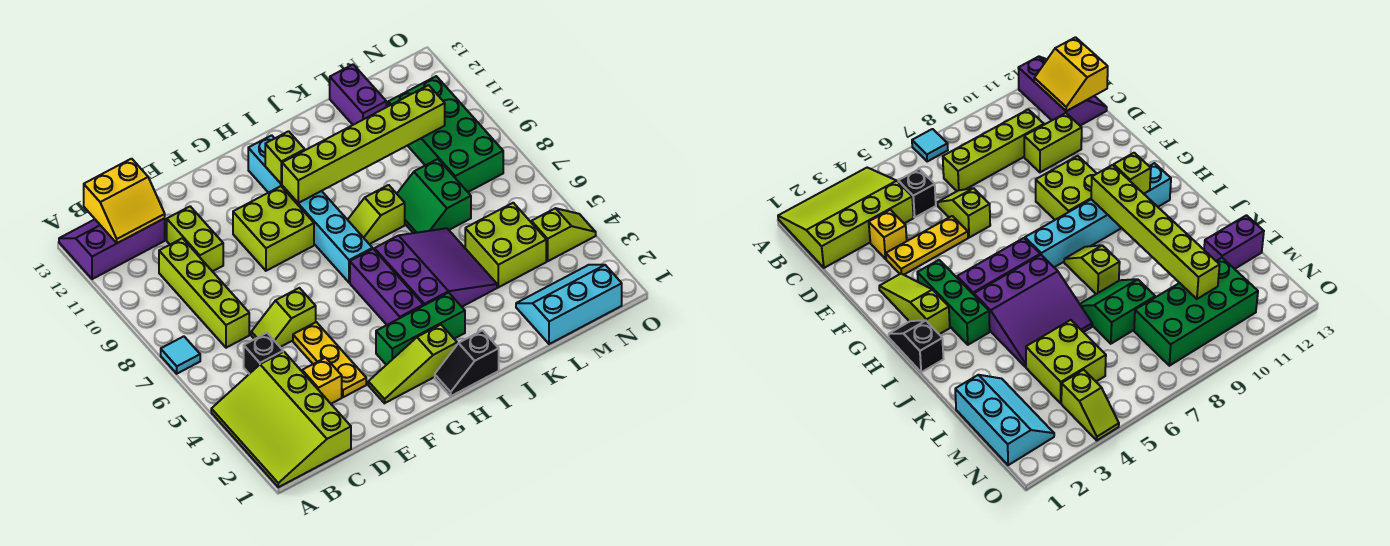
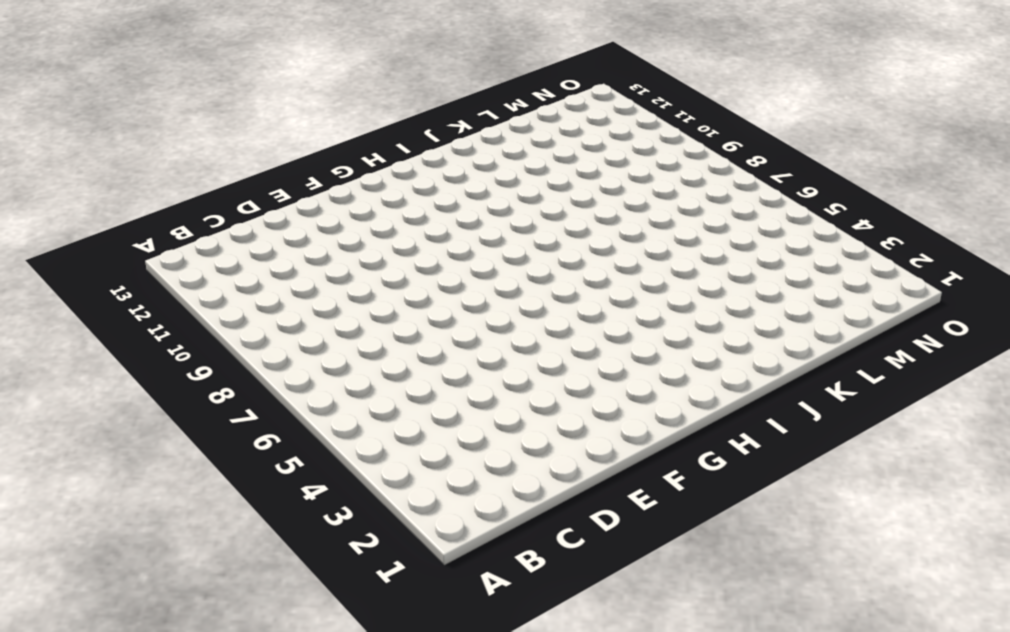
none -> lime slope A1:C4 level 1 top C
none -> cyan tile A7 level 1
none -> purple slope A12:C13 level 1 top 12

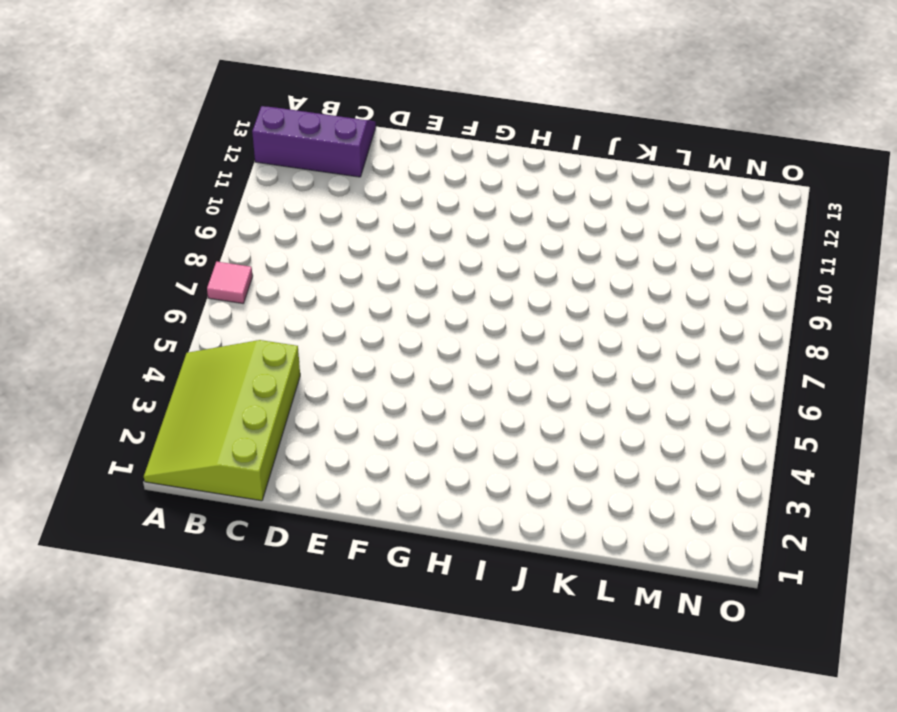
pink tile A7 level 1 -> cyan tile A7 level 1
none -> black brick C5 level 1
none -> lime brick C7:C10 level 1
none -> yellow brick D3 level 1

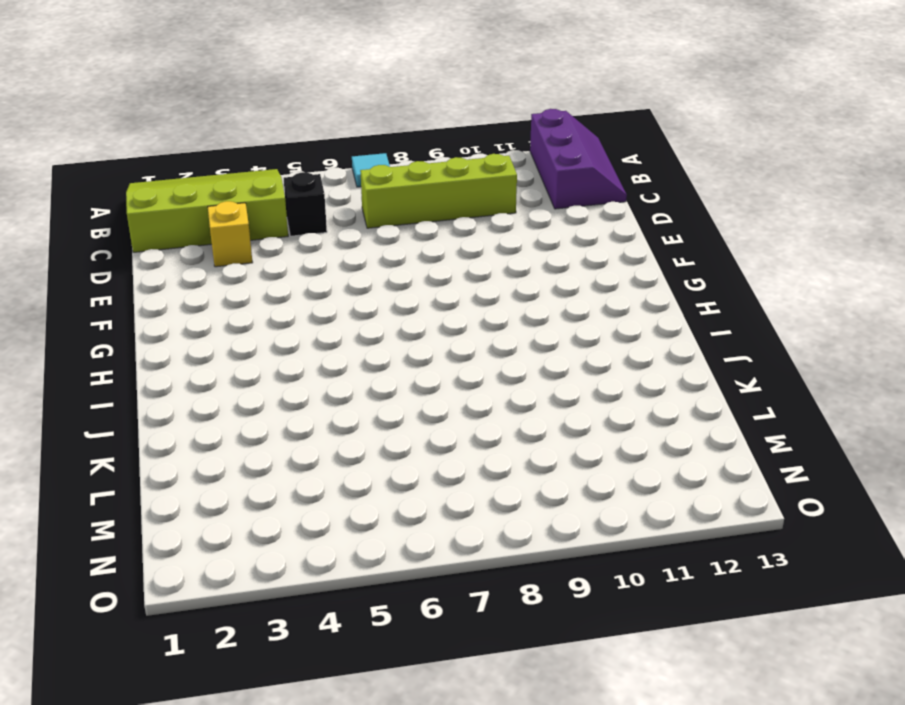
none -> lime slope D6:E6 level 1 top E
none -> lime brick D10:D11 level 1
none -> yellow plate E3:E5 level 1

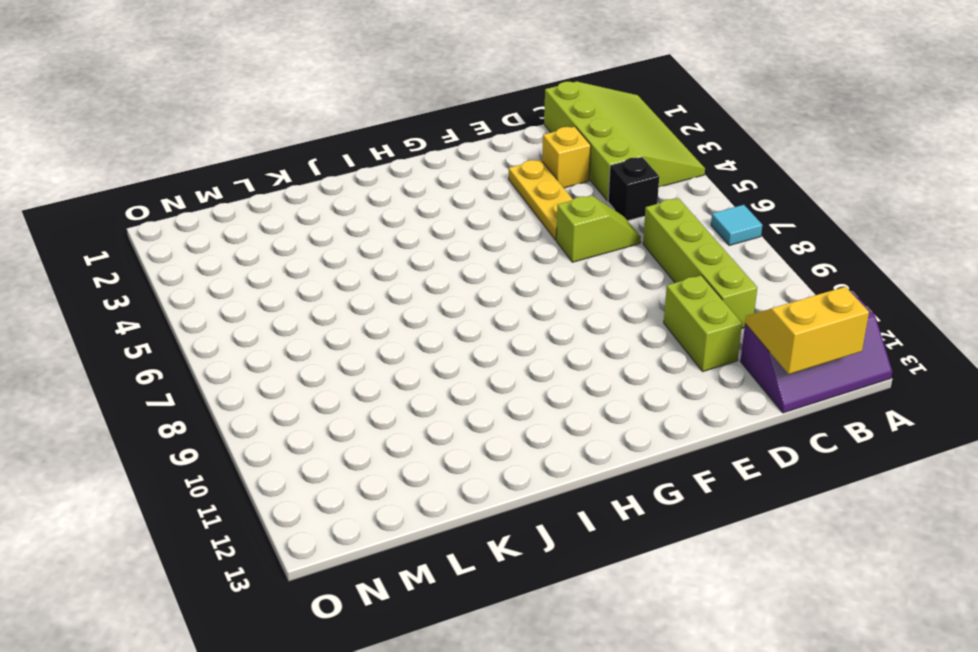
none -> lime slope F2:H2 level 1 top H
none -> lime brick F9:G10 level 1
none -> green brick G3:I3 level 1

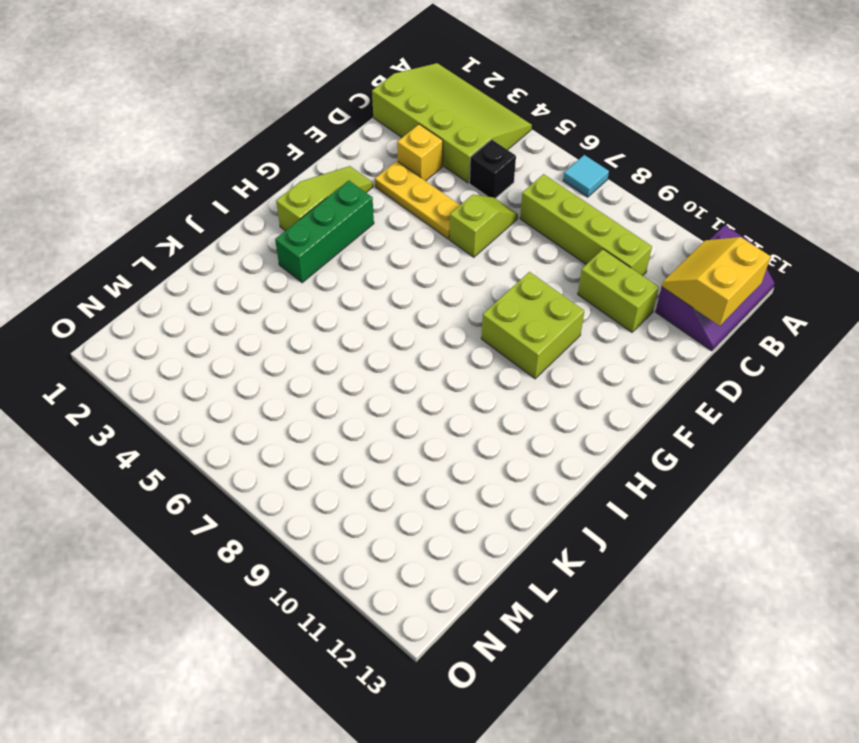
none -> black slope H1:I1 level 1 top I
none -> purple brick H4:H6 level 1
none -> cyan brick H7:H12 level 1

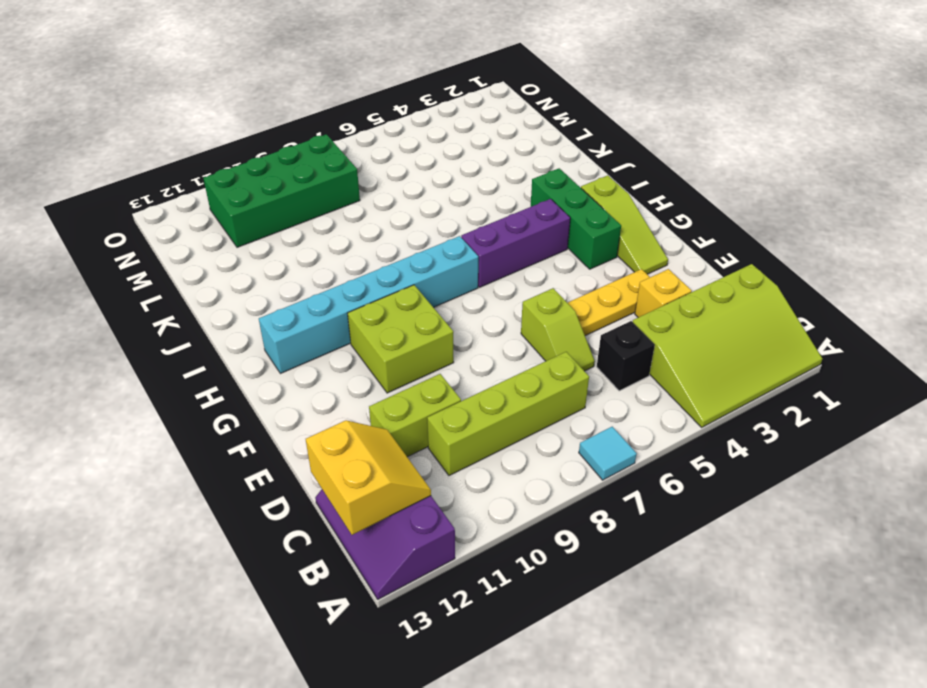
none -> black slope H1:I1 level 1 top I
none -> purple slope I4:K6 level 1 top I
none -> lime slope I8:J8 level 1 top J

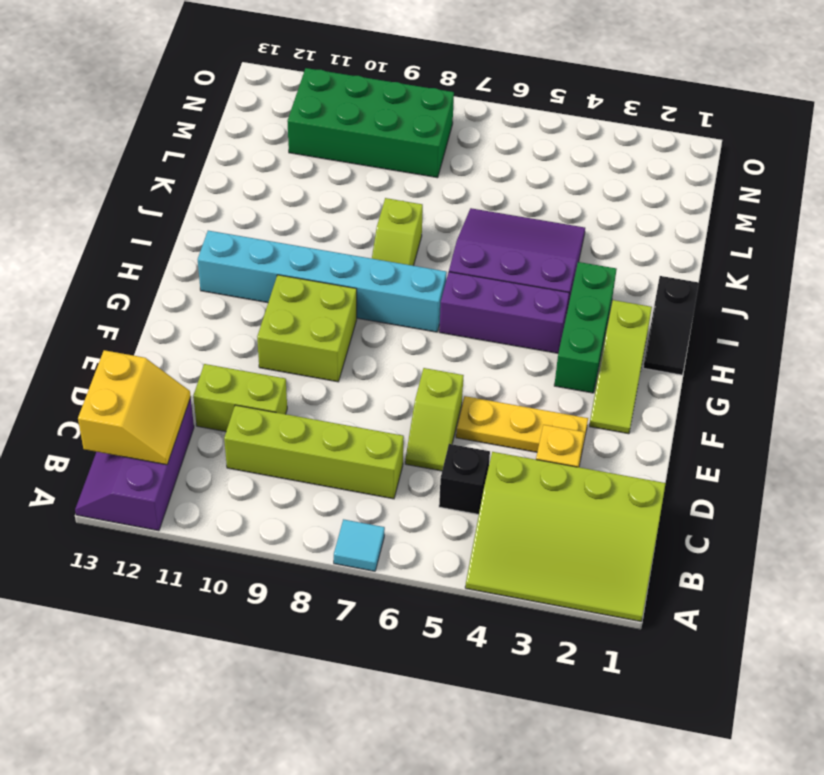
none -> green slope K7:L8 level 1 top L
none -> cyan slope L1:N2 level 1 top 1
none -> lime brick L4:M5 level 1

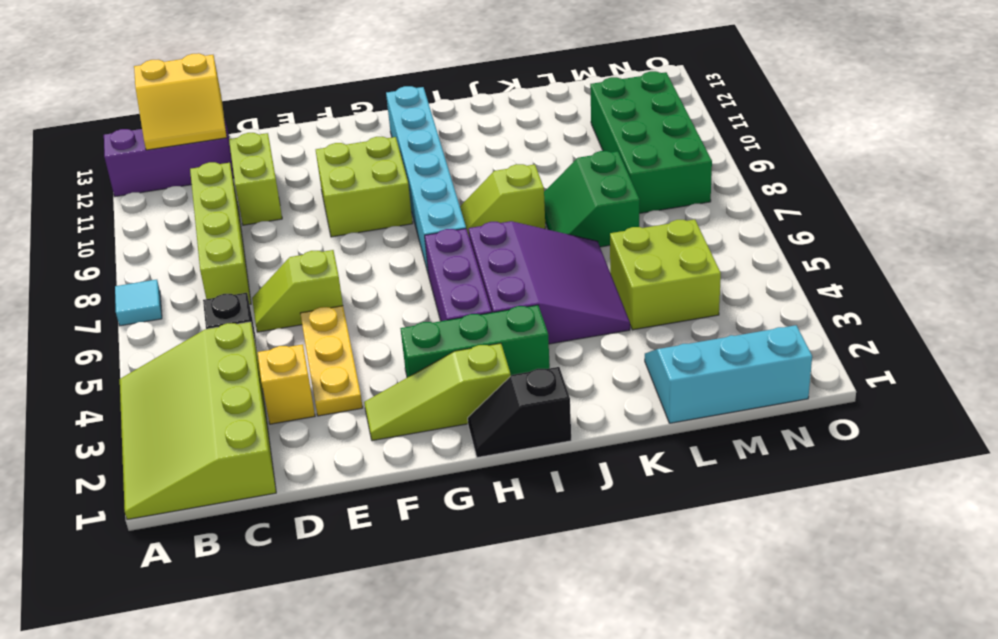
none -> purple brick L12:L13 level 1
none -> lime slope N4:O4 level 1 top N
none -> lime brick H10:M10 level 2

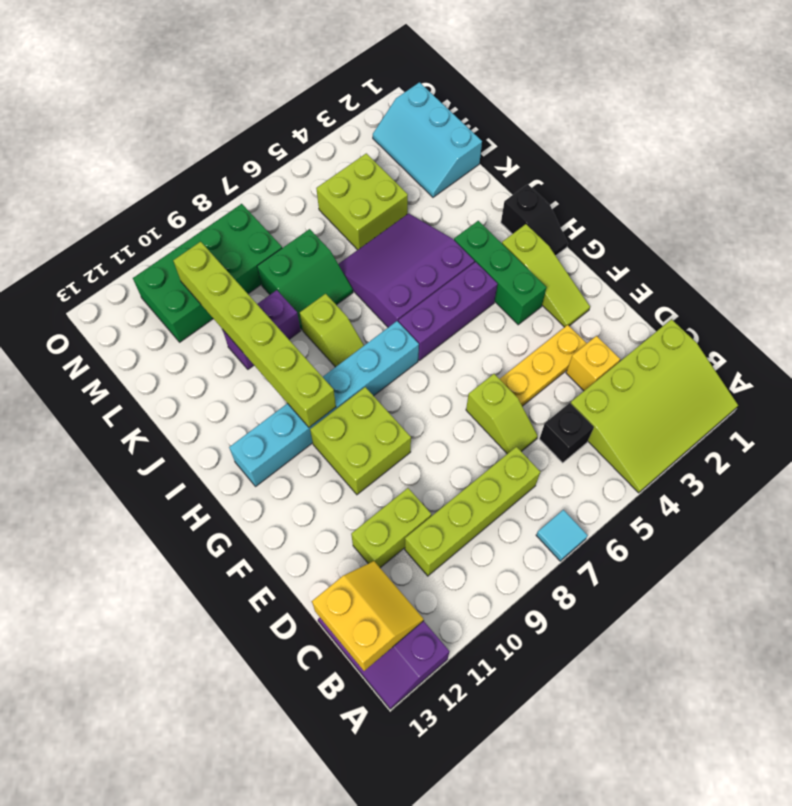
purple brick K9:K10 level 1 -> purple brick L12:L13 level 1
none -> lime slope N4:O4 level 1 top N
none -> lime brick H11 level 2

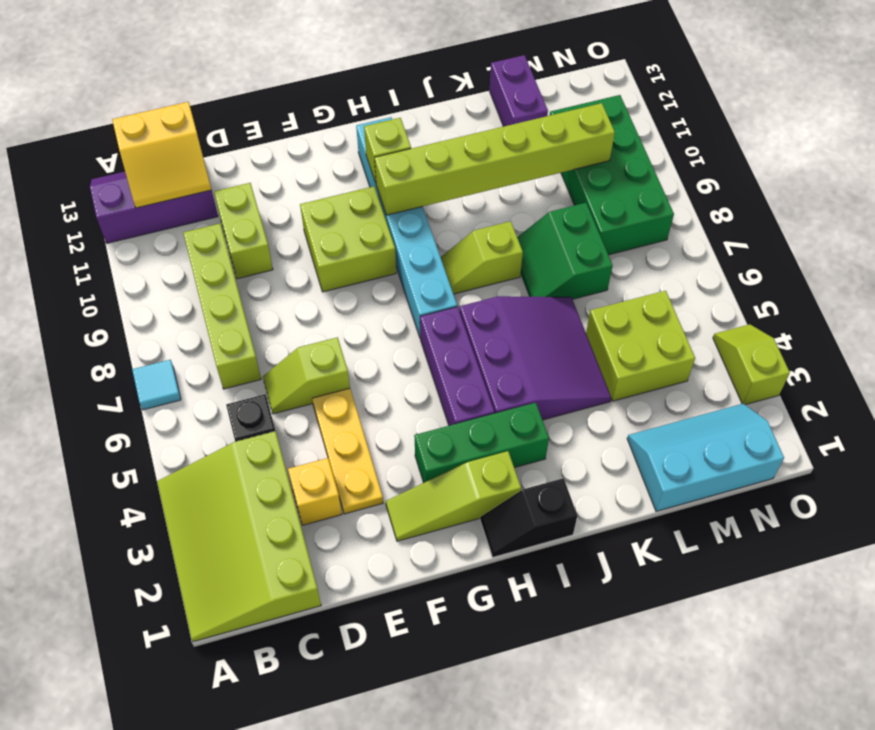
lime slope O3:O4 level 1 top 3 -> lime slope N4:O4 level 1 top N

